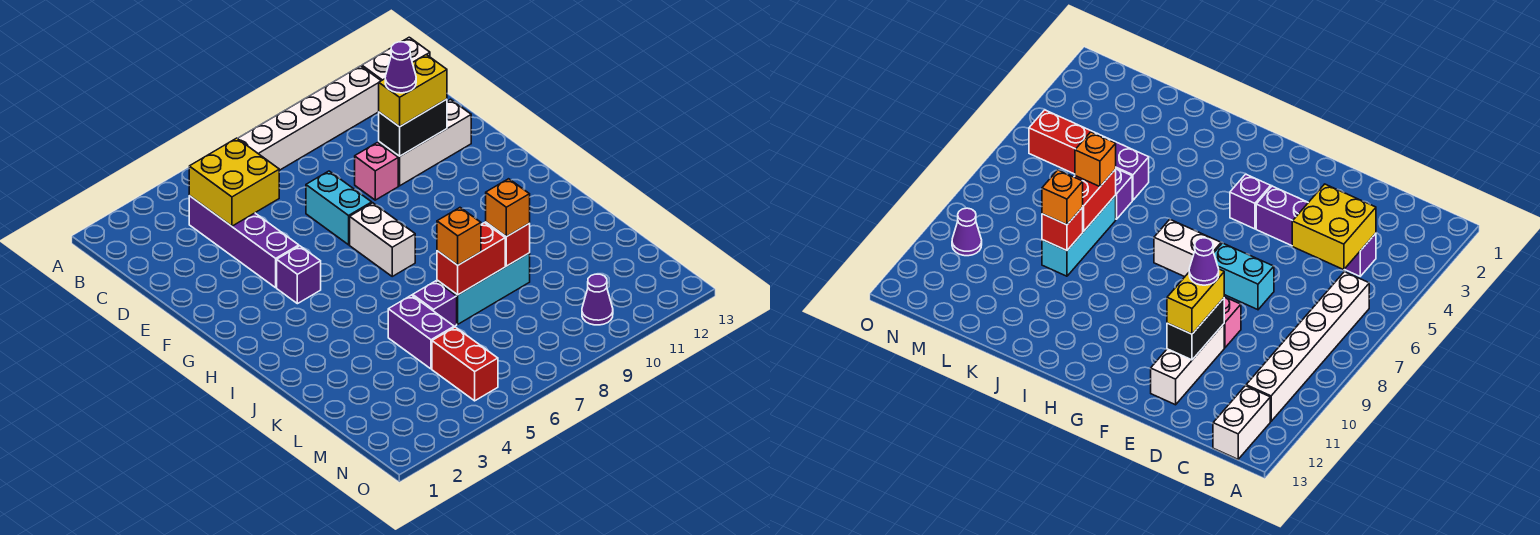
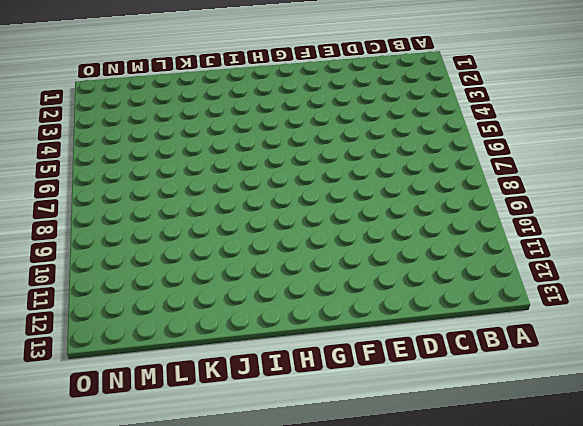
none -> white brick B6:B11 level 1
none -> white brick B12:B13 level 1
none -> purple brick C4:F4 level 1

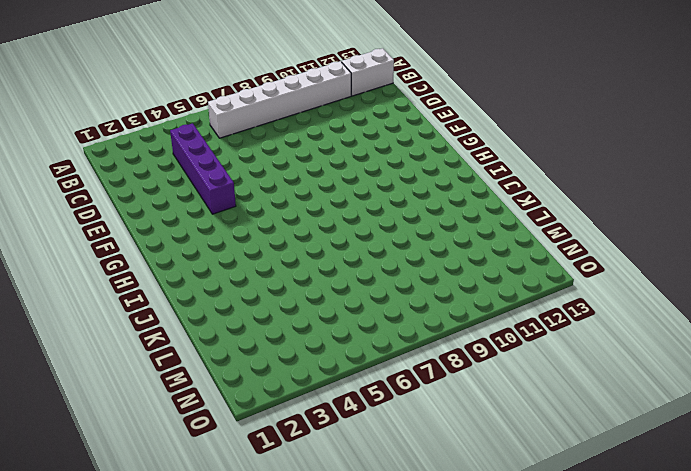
none -> cyan brick E7:F7 level 1
none -> pink brick E9 level 1
none -> white brick E10:E12 level 1

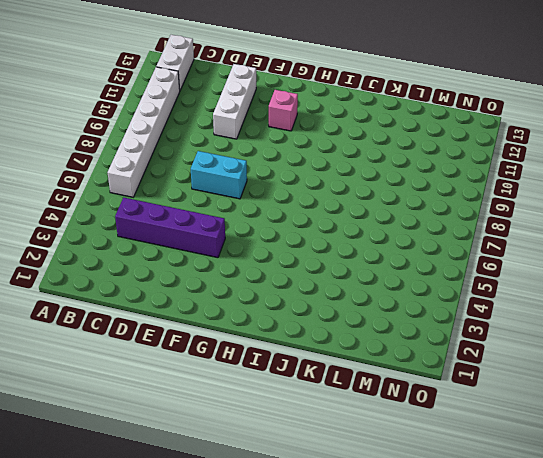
pink brick G11 level 1 -> pink brick E9 level 1
none -> purple brick G4 level 1
none -> white brick G7:H7 level 1
none -> purple brick K5:L5 level 1

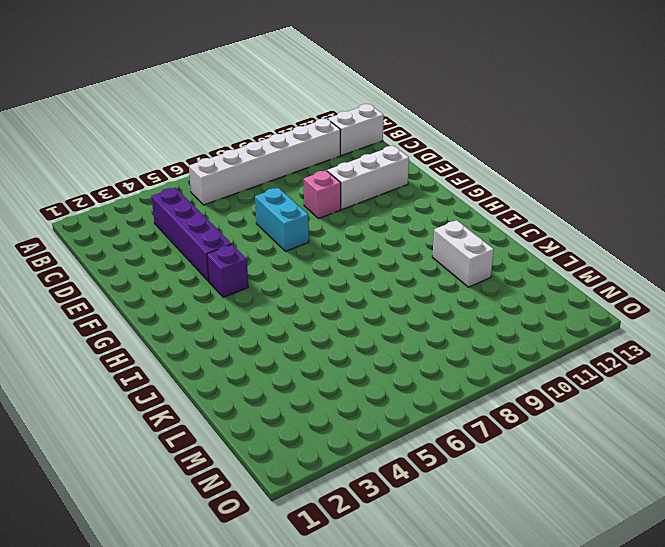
white brick J11:K11 level 1 -> white brick G7:H7 level 1
none -> purple brick K5:L5 level 1
none -> purple brick K6 level 1
none -> cyan brick K7:K9 level 1

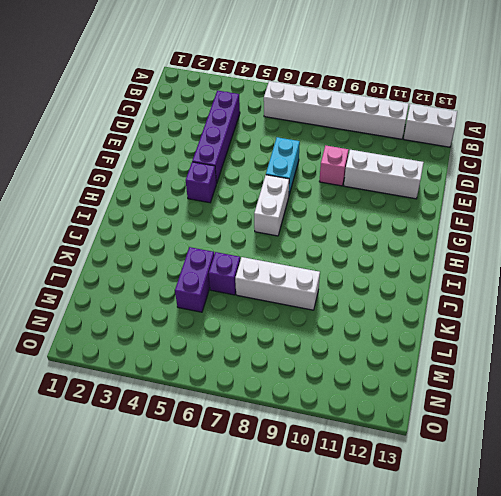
white brick K7:K9 level 1 -> cyan brick K7:K9 level 1
none -> red brick M5:N5 level 1
none -> purple cone N10 level 1
none -> yellow brick C4:D5 level 2

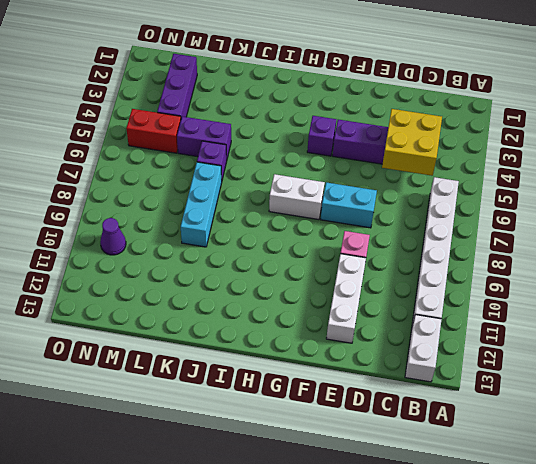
purple brick M2:M4 level 1 -> none
none -> black brick E10:E11 level 2
none -> red brick K7:K8 level 2
none -> red brick K9 level 2

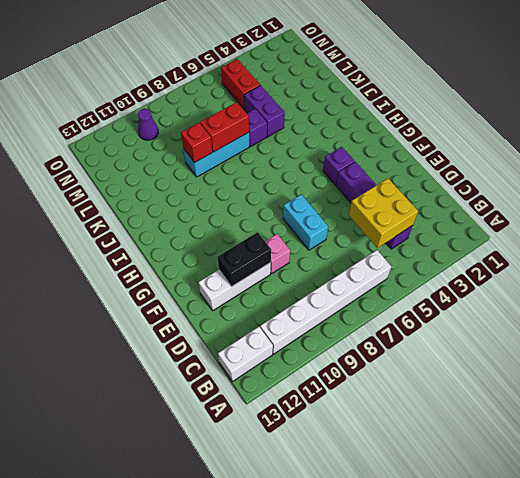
none -> white brick G7:H7 level 1
none -> yellow brick E10:E11 level 3
none -> orange brick K7 level 3

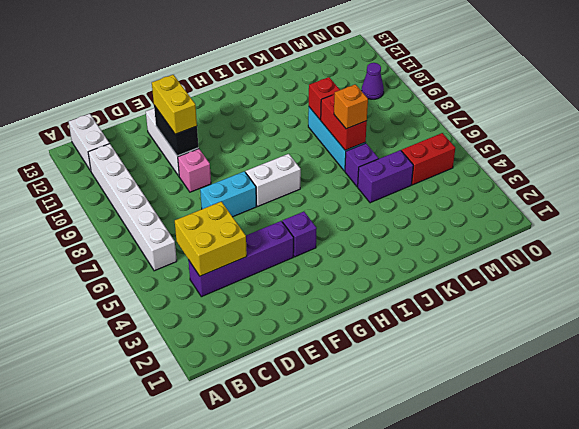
none -> orange brick K9 level 3
none -> purple cone E10 level 4

